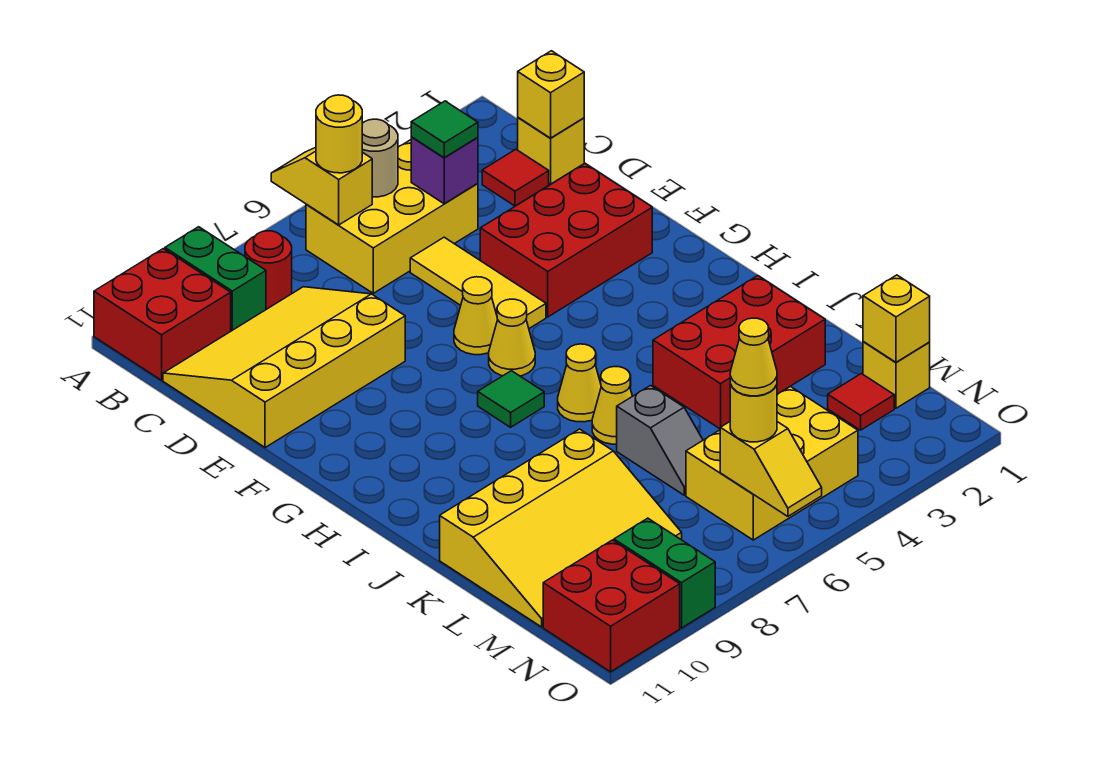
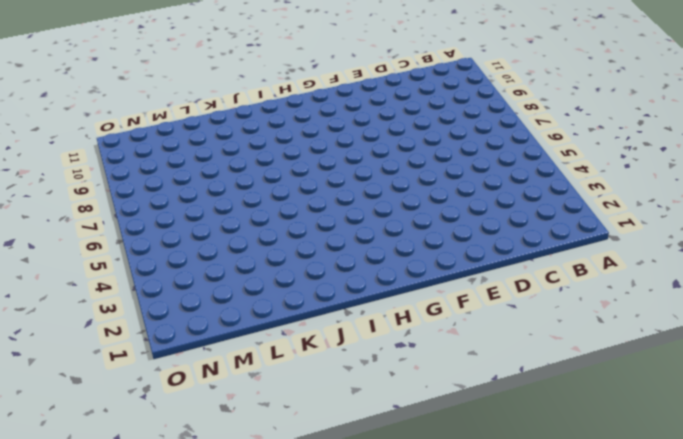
none -> green brick A9:B9 level 1
none -> red brick A10:B11 level 1
none -> yellow brick B4:C6 level 1
none -> red round brick B8 level 1

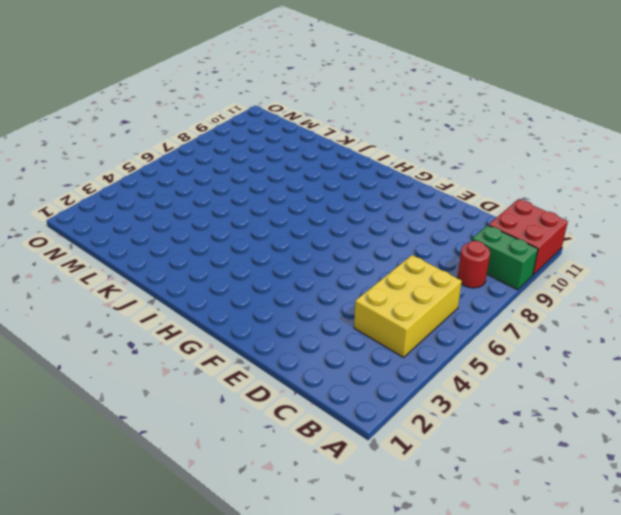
none -> yellow brick C1 level 1
none -> red tile C2 level 1
none -> yellow slope C8:E11 level 1 top E
none -> yellow tile D5:F5 level 1

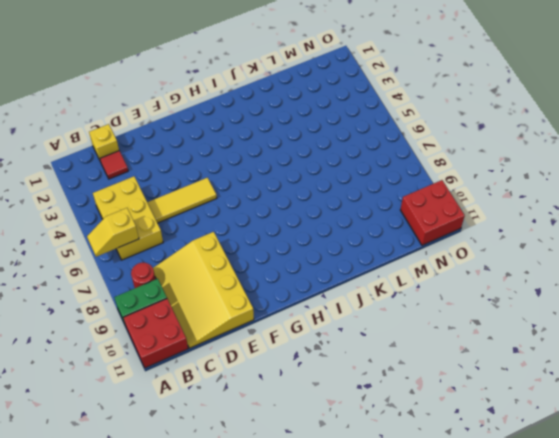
none -> red brick E2:F4 level 1
none -> yellow cone F6 level 1
none -> yellow cone G6 level 1
none -> green tile H7 level 1

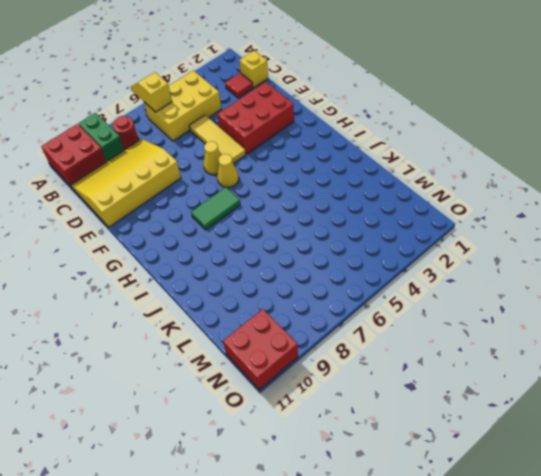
green tile H7:H8 level 1 -> green tile H7 level 1
none -> yellow cone I6 level 1
none -> red brick J2:K4 level 1
none -> yellow cone J6 level 1
none -> grey slope K6:L6 level 1 top K

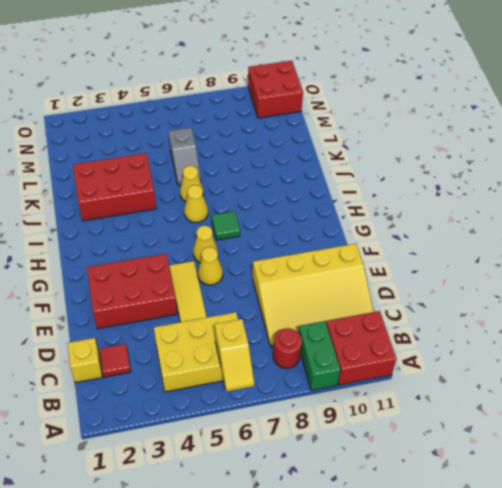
grey slope K6:L6 level 1 top L -> grey slope K6:L6 level 1 top K
none -> yellow slope K8:M11 level 1 top K
none -> yellow brick M1 level 1
none -> red tile M2 level 1
none -> yellow brick M4:N6 level 1

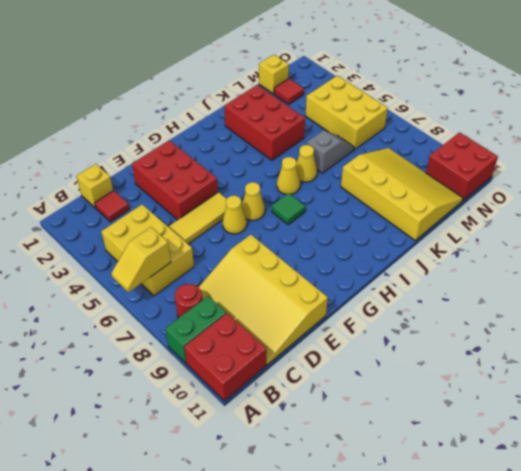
none -> green brick N9:O9 level 1
none -> tan round brick B5 level 2
none -> yellow brick C1 level 2
none -> purple brick C4 level 2

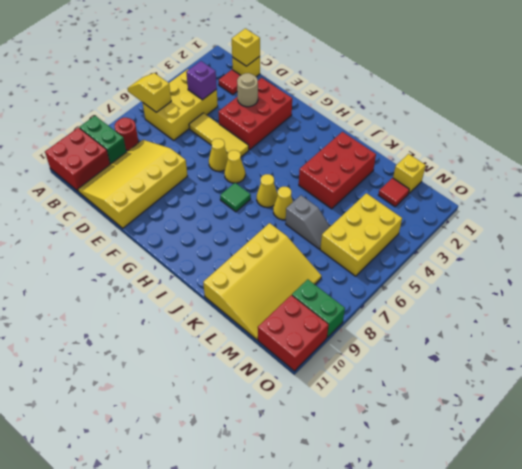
tan round brick E3 level 2 -> tan round brick B5 level 2
none -> yellow brick M1 level 2
none -> yellow slope N6:O6 level 2 top N
none -> yellow round brick B6 level 3
none -> green tile C4 level 3

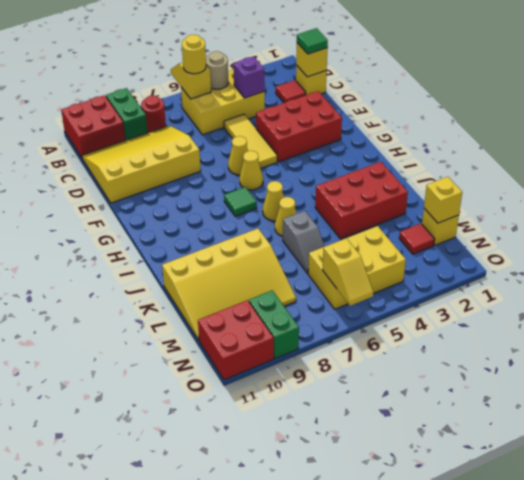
green tile C1 level 3 -> green tile C4 level 3
none -> yellow round brick N6 level 3
none -> yellow cone N6 level 4

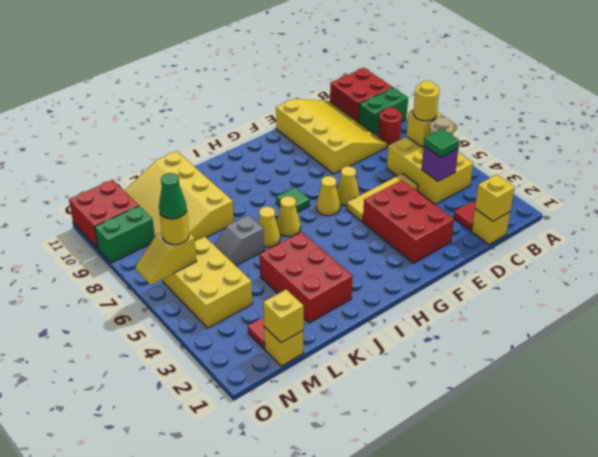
green cone N6 level 4 -> yellow cone N6 level 4

